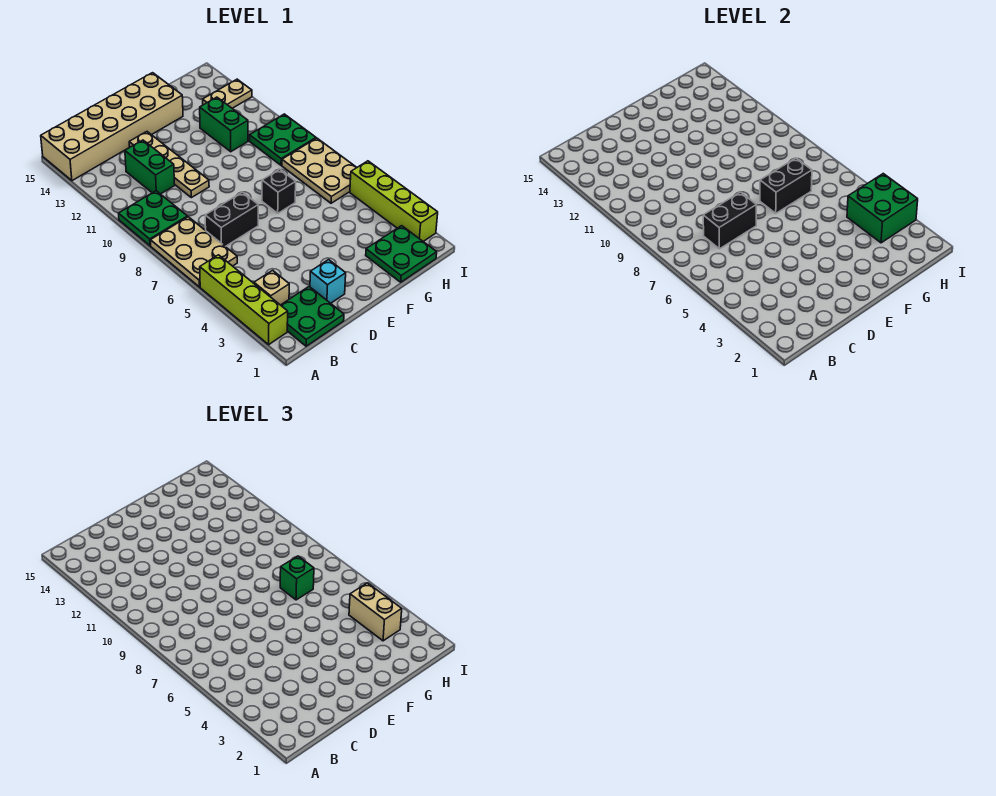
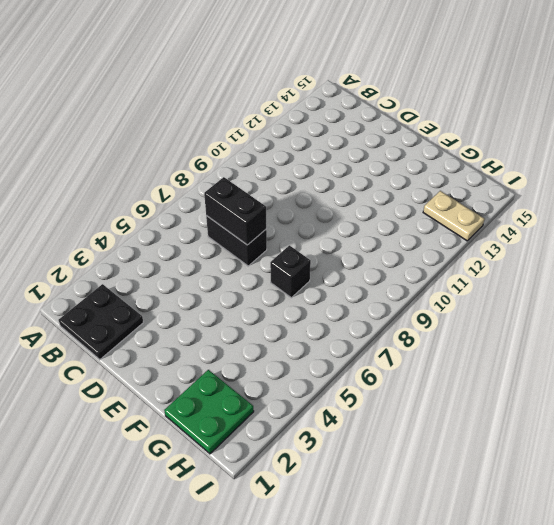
black plate B1:C2 level 1 -> green plate B1:C2 level 1
none -> lime brick A2:A5 level 1
none -> tan plate A6:B8 level 1
none -> green plate A9:B10 level 1

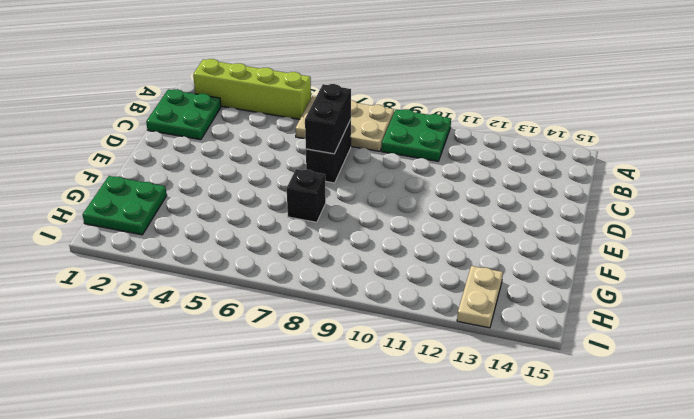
none -> tan brick A14:F15 level 1
none -> tan brick B3 level 1
none -> green brick C11:C12 level 1

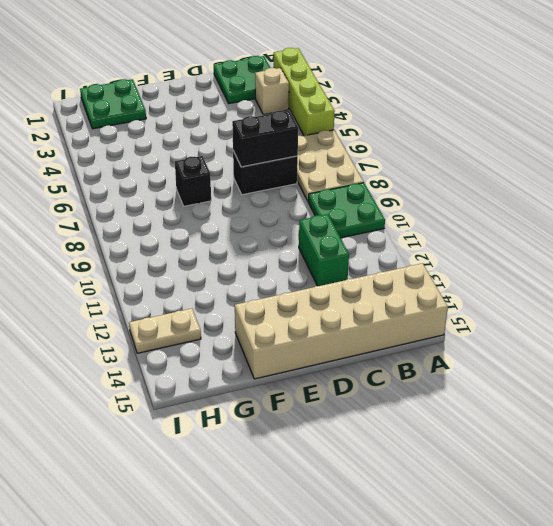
none -> cyan brick D2 level 1
none -> tan plate D10:D13 level 1
none -> green brick G11:G12 level 1

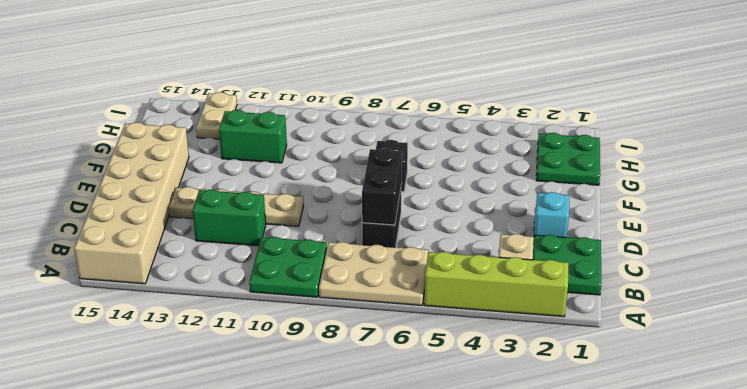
none -> tan plate H6:I8 level 1
none -> green plate H9:I10 level 1
none -> lime brick I2:I5 level 1

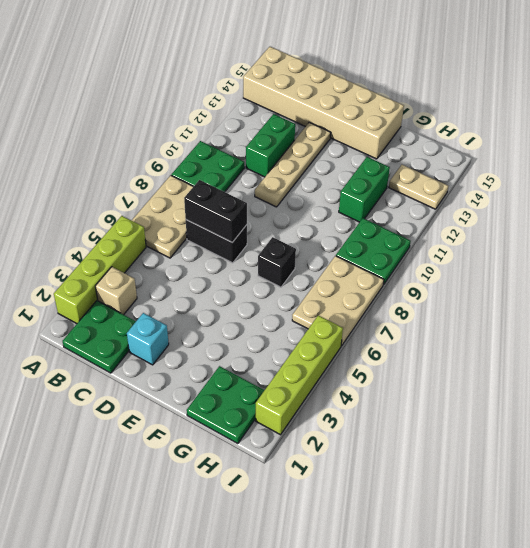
none -> black brick F7:G7 level 2
none -> green brick H3:I4 level 2
none -> green brick G7 level 3

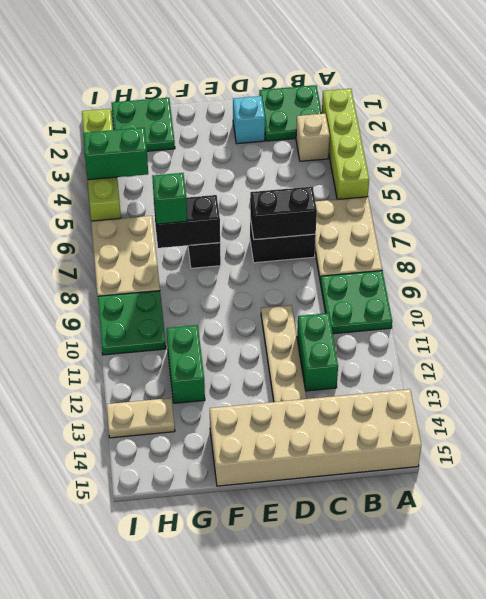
green brick H4:I4 level 2 -> green brick H3:I4 level 2
none -> tan brick H3:H4 level 3

